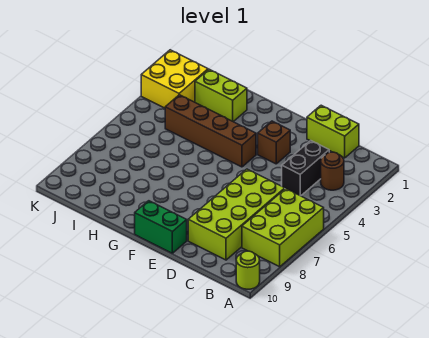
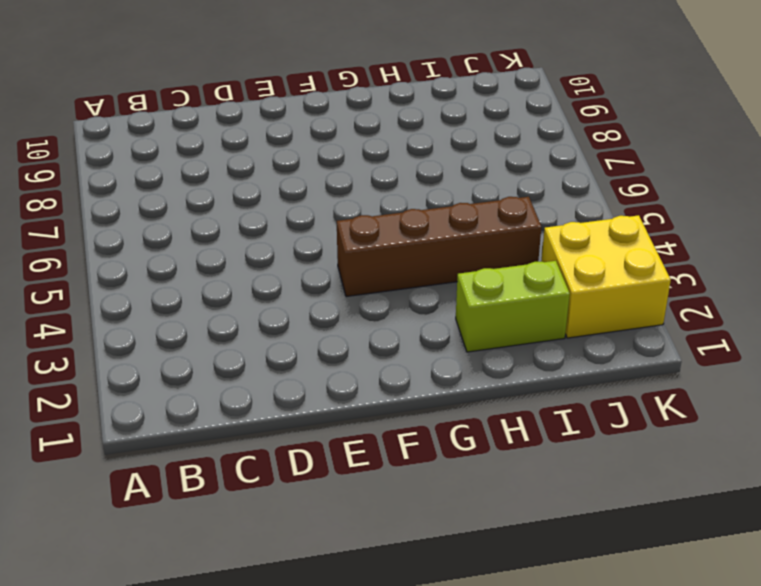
none -> lime brick A6:B8 level 1
none -> lime round brick A10 level 1

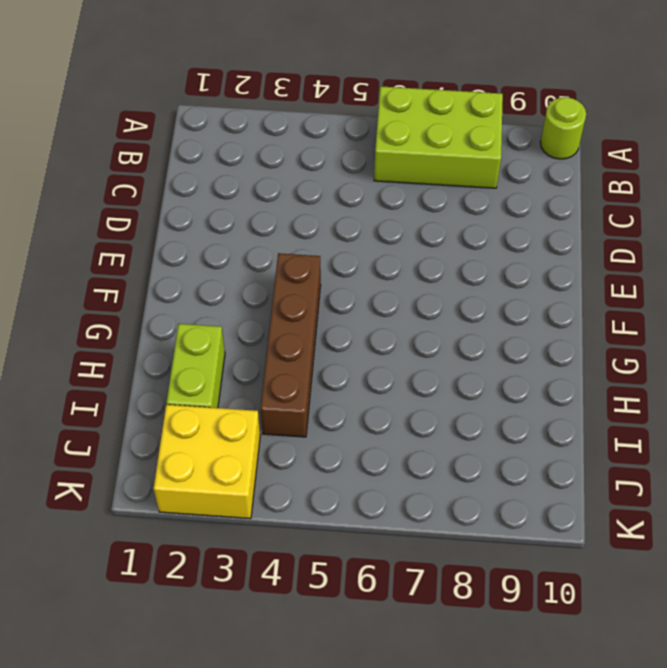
none -> brown round brick B3 level 1
none -> lime brick C1:D1 level 1

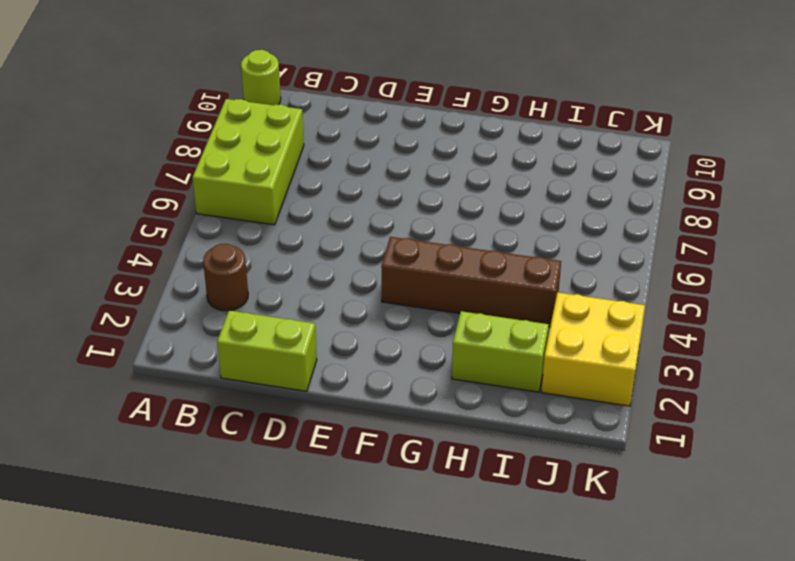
none -> black brick C3:C4 level 1
none -> lime brick C6:D9 level 1

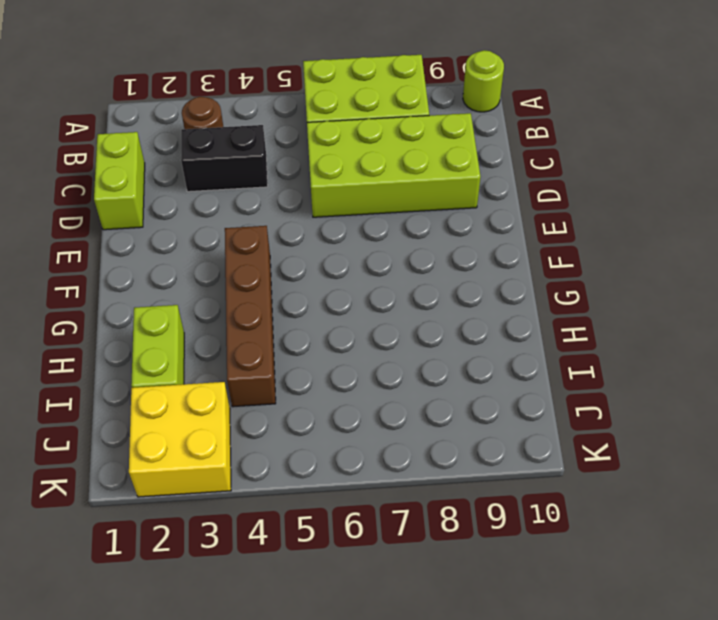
none -> brown brick E3 level 1
none -> green brick E10:F10 level 1

